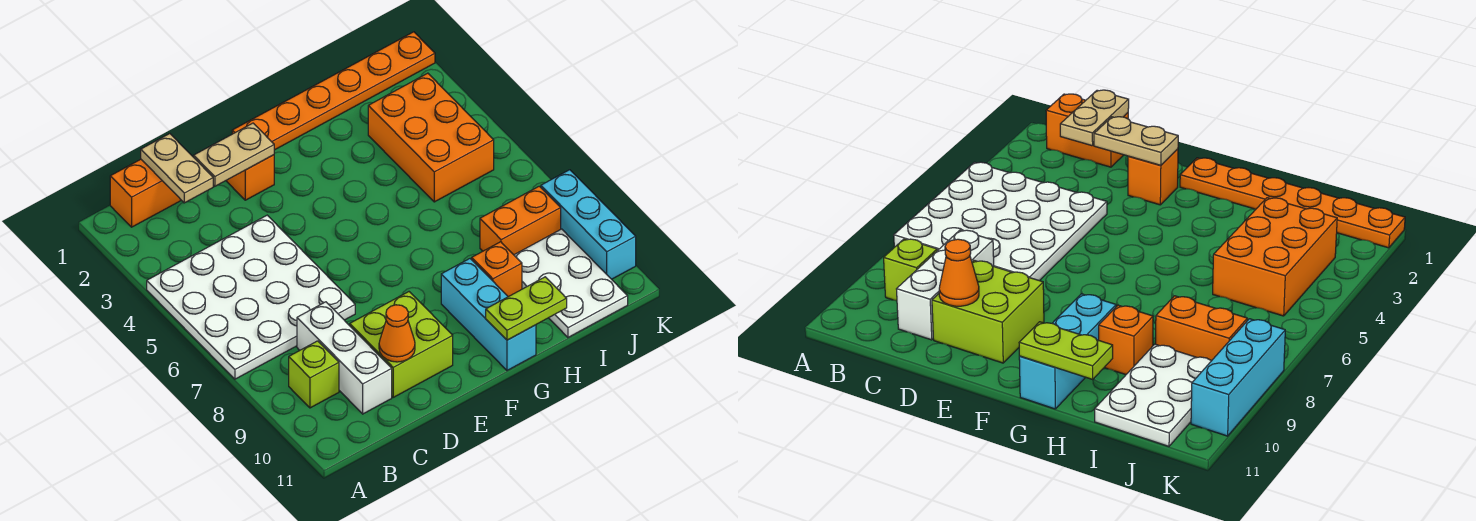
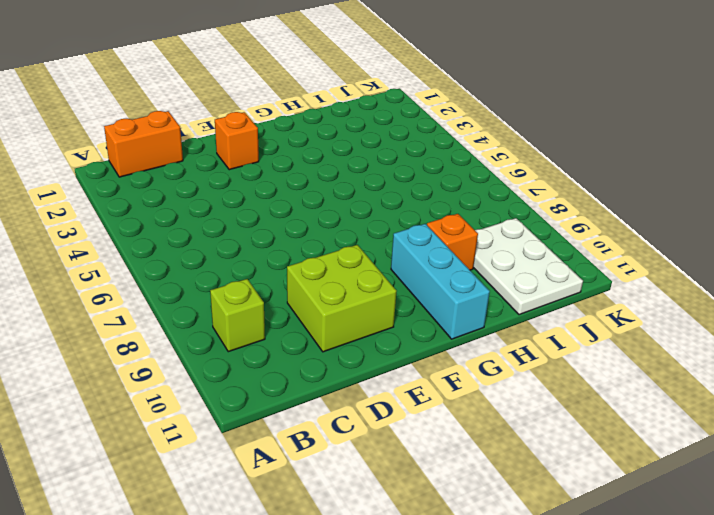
none -> white plate A4:D7 level 1
none -> white brick C8:C10 level 1
none -> orange plate F1:K1 level 1

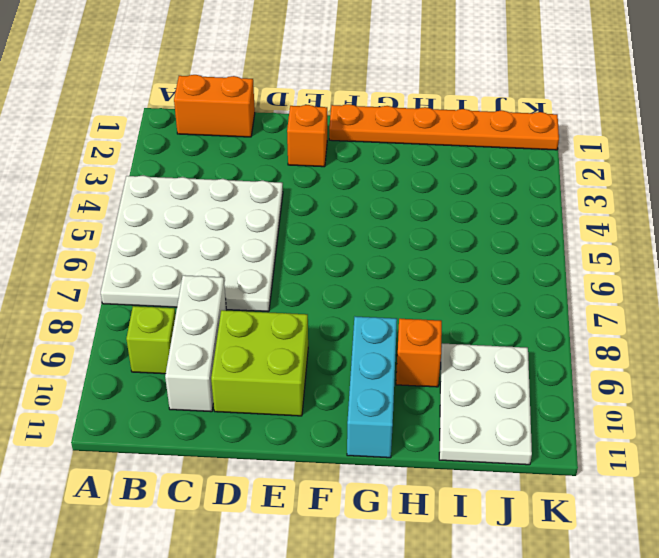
none -> orange brick I3:J5 level 1
none -> orange brick I8:J8 level 1
none -> cyan brick K8:K10 level 1

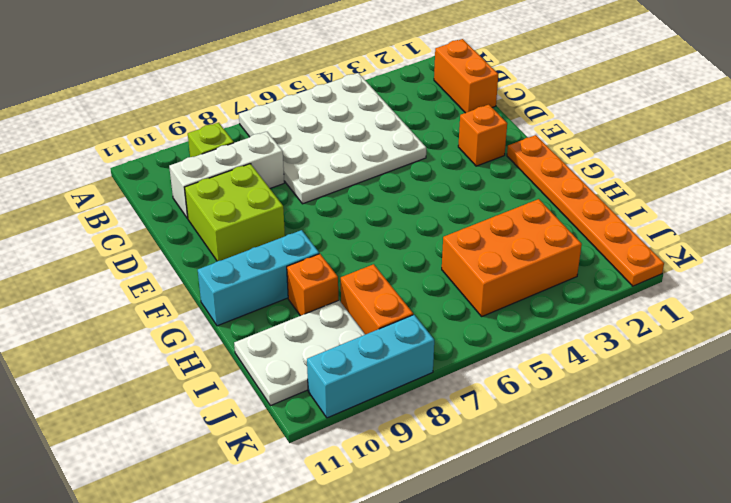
none -> tan plate C1:C2 level 2
none -> tan plate D2:E2 level 2
none -> orange cone D10 level 2

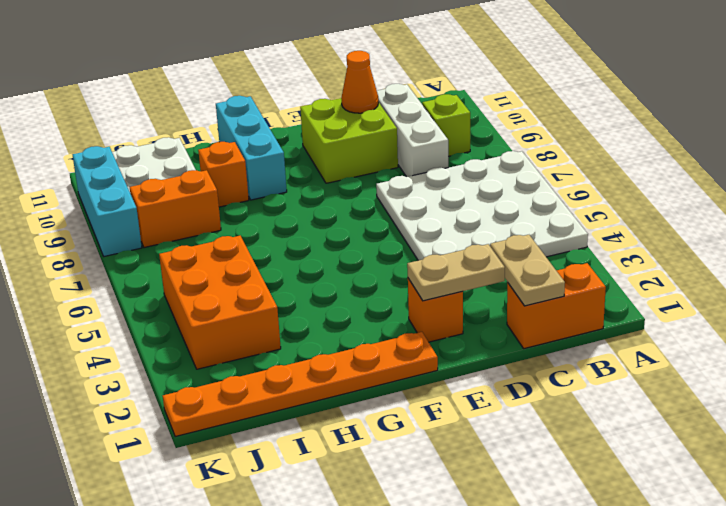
none -> lime plate G11:H11 level 2

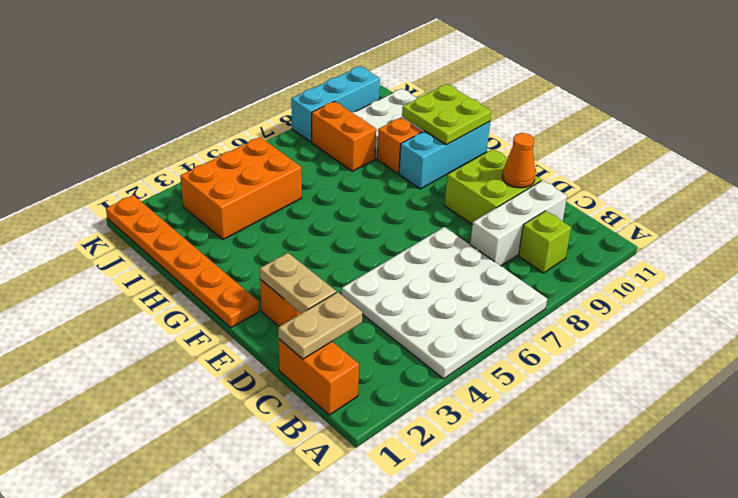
lime plate G10:H11 level 2 -> lime plate G11:H11 level 2

